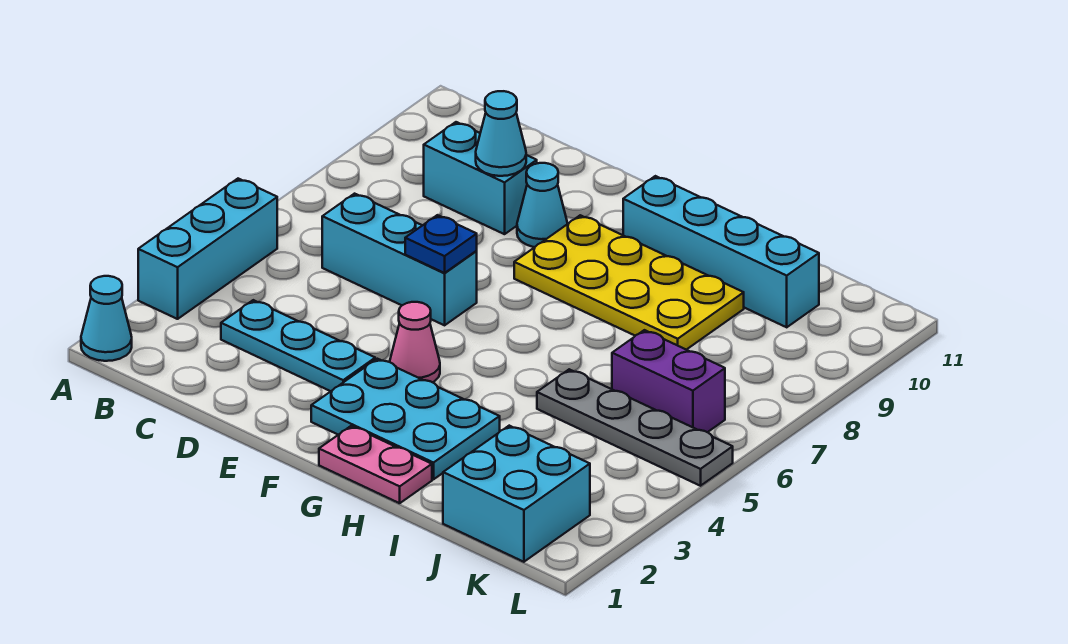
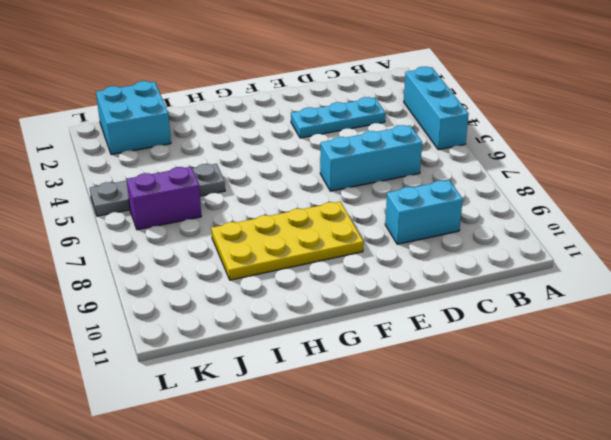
none -> cyan cone A1 level 1
none -> cyan cone E9 level 1
none -> cyan plate F2:H3 level 1

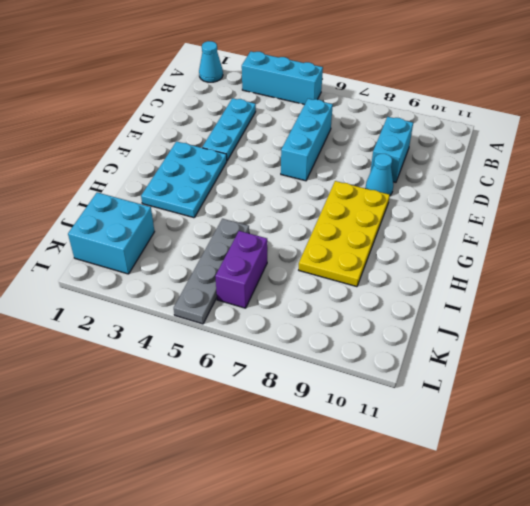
none -> pink cone F4 level 1
none -> pink plate G1:H1 level 1
none -> cyan brick G10:J10 level 1

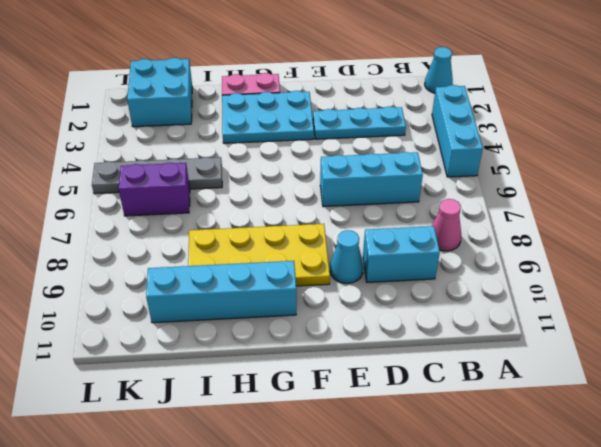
pink cone B8 level 1 -> pink cone F4 level 1
none -> cyan cone D9 level 2
none -> blue plate E6 level 2

